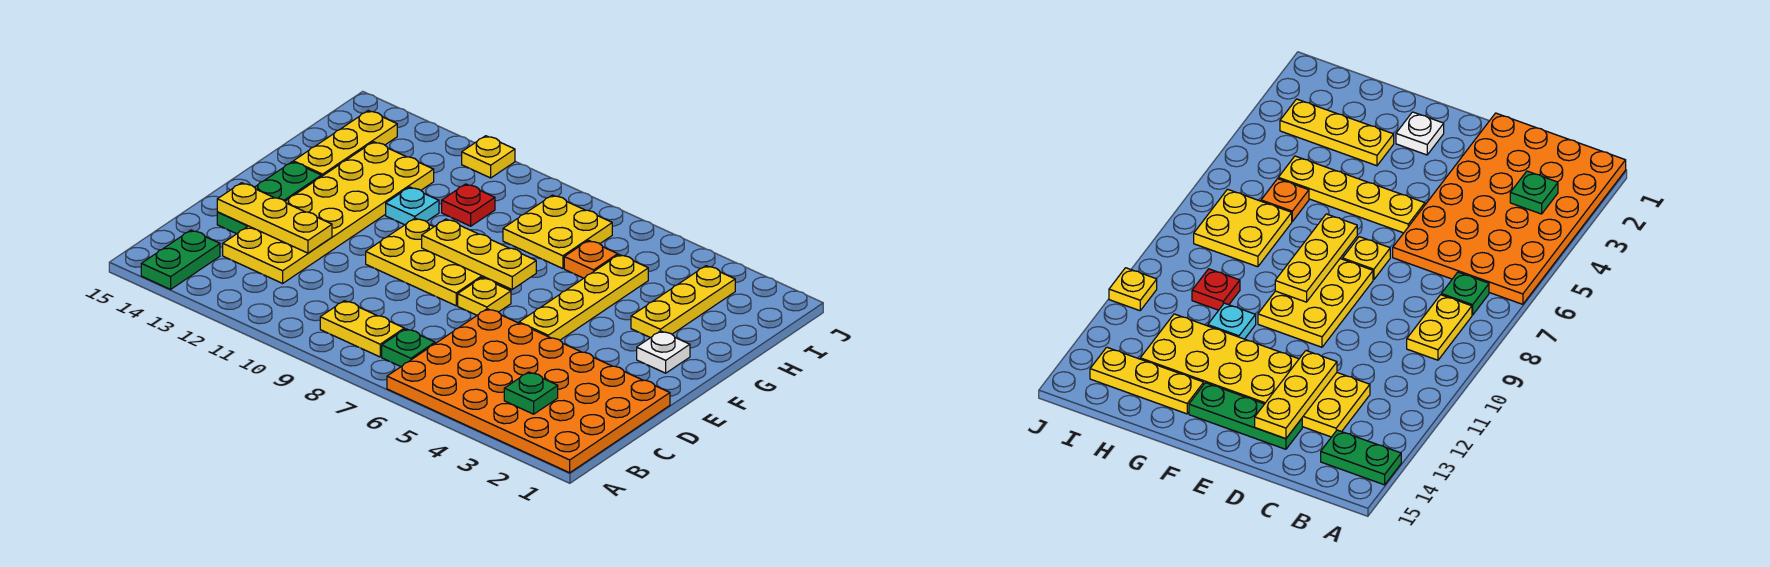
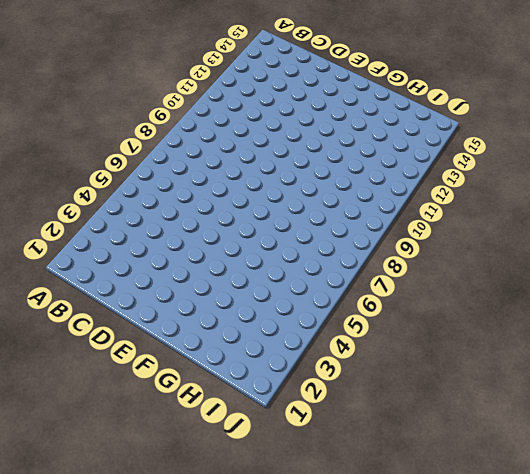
none -> orange plate A1:D6 level 1
none -> green plate A14:B14 level 1
none -> green plate B7 level 1

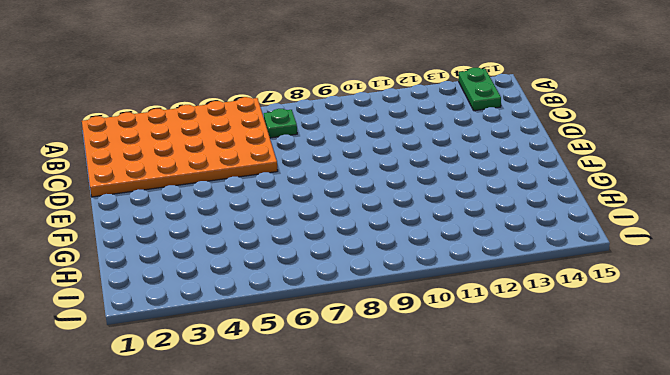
none -> yellow plate B8:B9 level 1
none -> yellow plate C12:H13 level 1
none -> green plate D14:F14 level 1

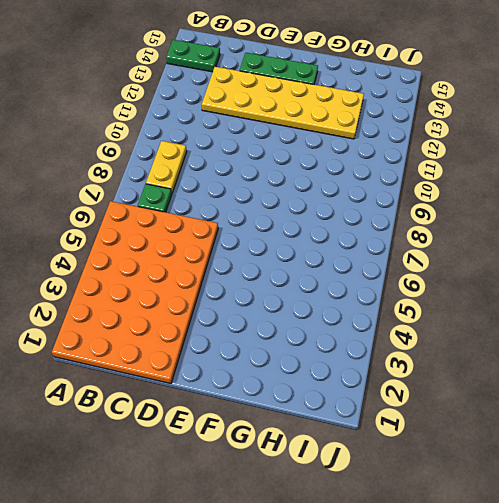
none -> yellow plate E5:H5 level 1
none -> yellow plate E7 level 1
none -> yellow plate E8:F10 level 1

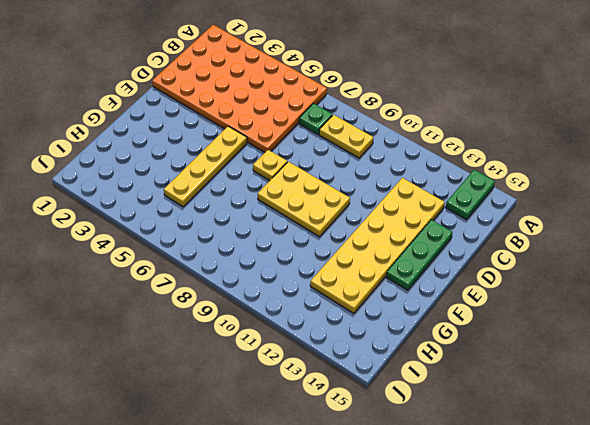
none -> white plate F2 level 1
none -> yellow plate G3:I3 level 1
none -> cyan plate G11 level 1

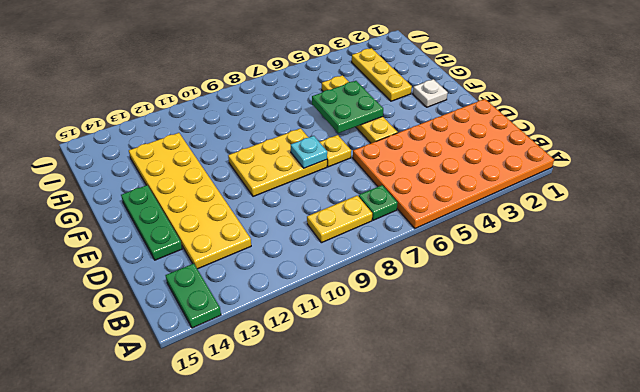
cyan plate E8 level 2 -> cyan plate G11 level 1
green plate F5:G6 level 2 -> none
none -> yellow plate G14:I14 level 1
none -> orange plate H6 level 1
none -> yellow plate H7:I8 level 1

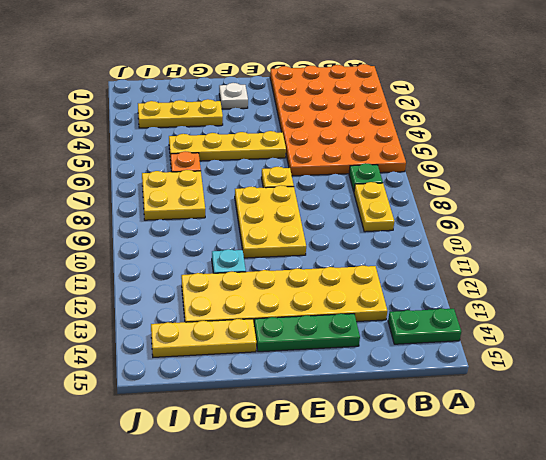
none -> red plate H10 level 1
none -> yellow plate J11 level 1
none -> green plate B3 level 2

